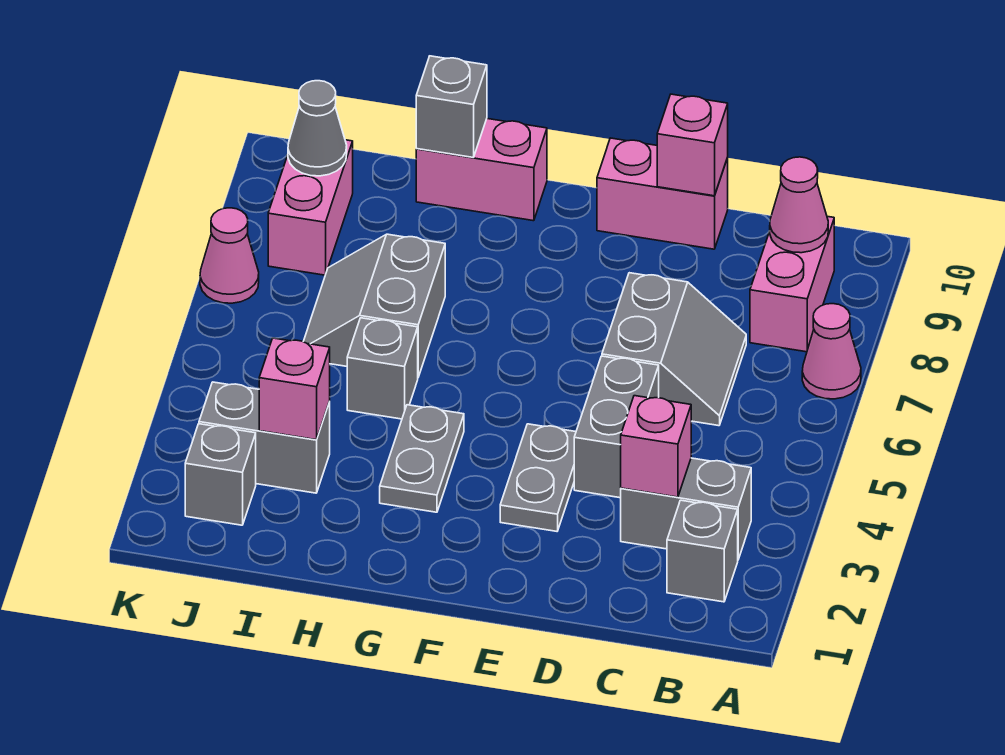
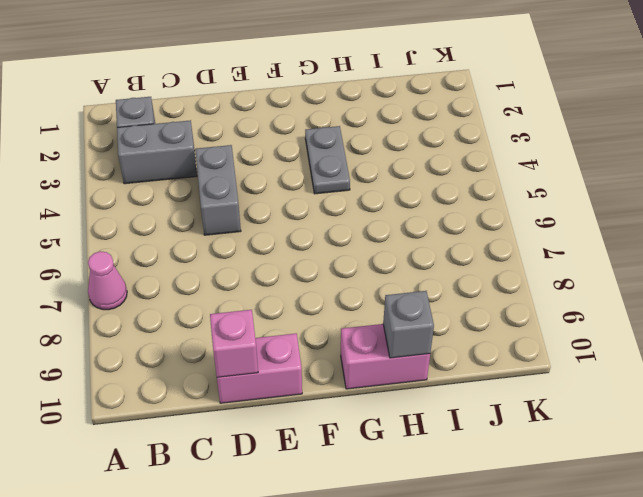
none -> pink brick B8:B9 level 1
none -> grey slope C6:D7 level 1 top D
none -> grey plate E3:E4 level 1

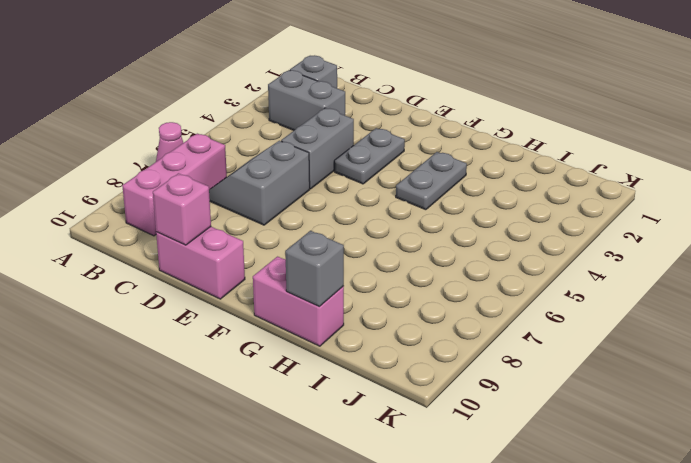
pink brick B7:B9 level 1 -> pink brick B8:B9 level 1
none -> grey brick H5 level 1
none -> grey slope H6:I7 level 1 top H
none -> grey brick I3:J3 level 1

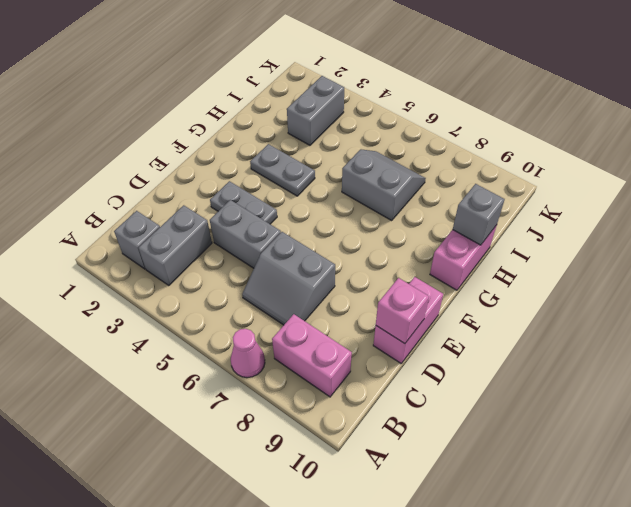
none -> grey brick H5 level 1
none -> grey brick J2 level 1
none -> pink brick J8:J9 level 1

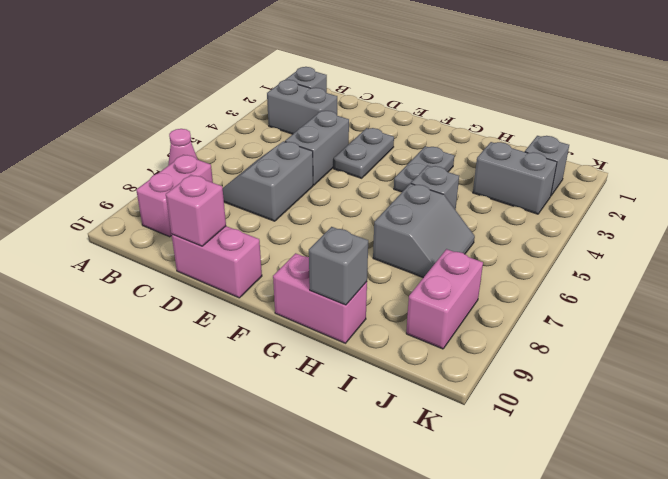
none -> pink cone K7 level 1
none -> pink cone B9 level 2
none -> pink brick C3 level 2

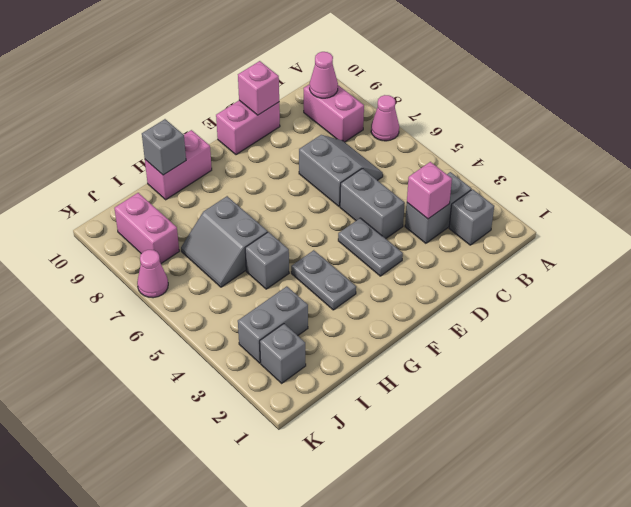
none -> pink brick I3 level 2
none -> grey cone J9 level 2

